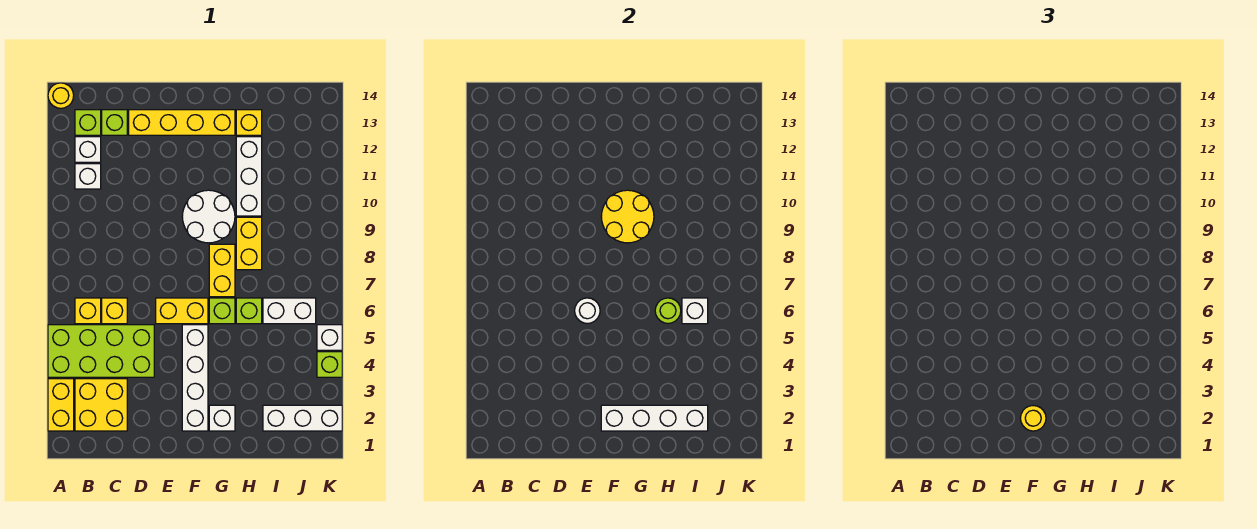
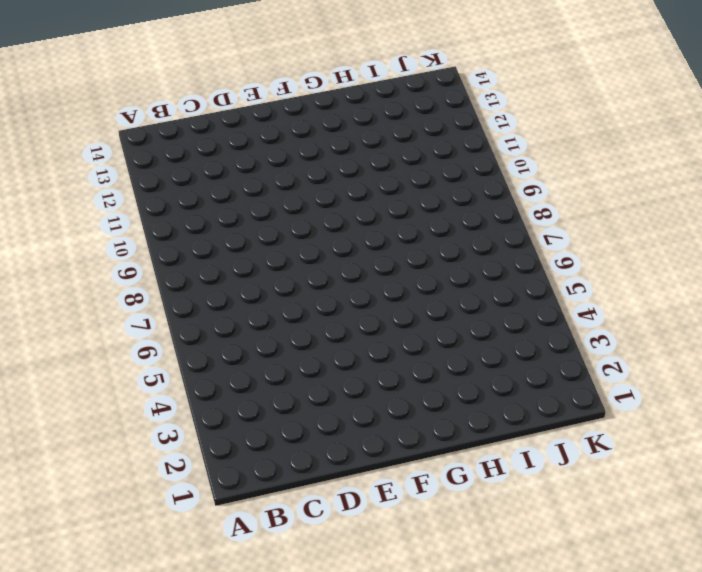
none -> yellow brick A2:A3 level 1
none -> lime brick A4:D5 level 1
none -> yellow round brick A14 level 1
none -> yellow brick B2:C3 level 1

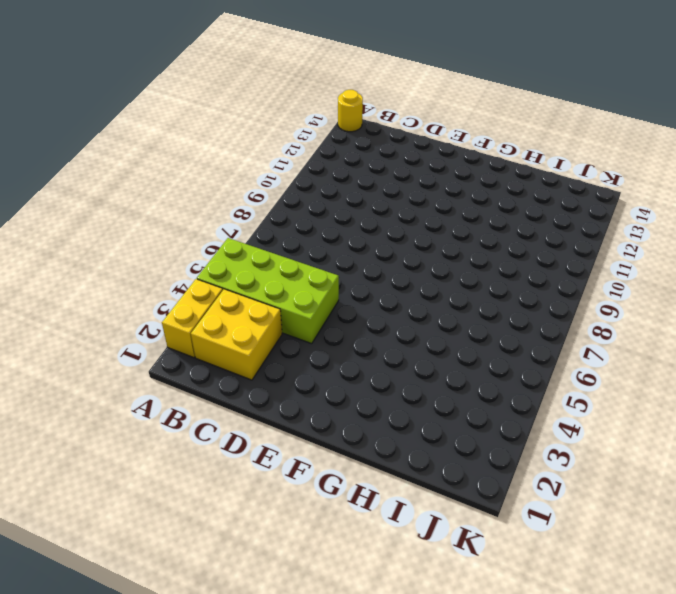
none -> yellow brick B6 level 1
none -> white brick B11 level 1
none -> white brick B12 level 1
none -> lime brick B13 level 1

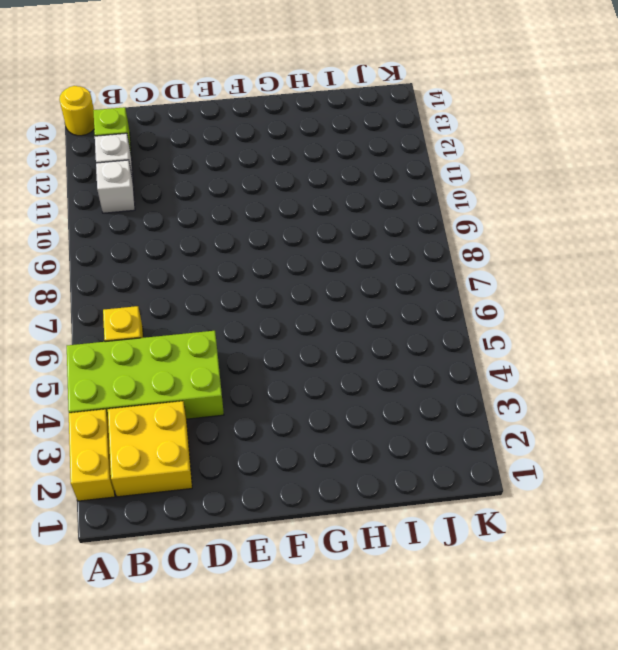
none -> yellow brick C6 level 1
none -> lime brick C13 level 1
none -> yellow brick D13:G13 level 1
none -> yellow brick E6:F6 level 1

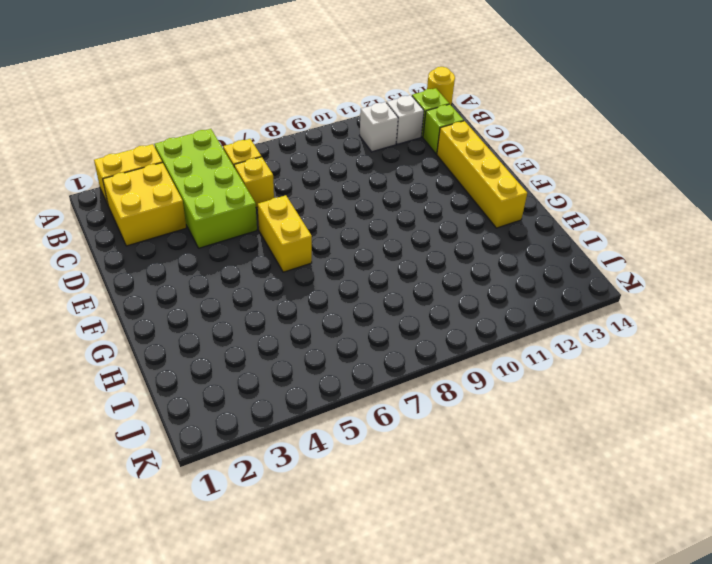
none -> white brick F2:F5 level 1
none -> white round brick F9:G10 level 1
none -> white brick G2 level 1
none -> lime brick G6 level 1

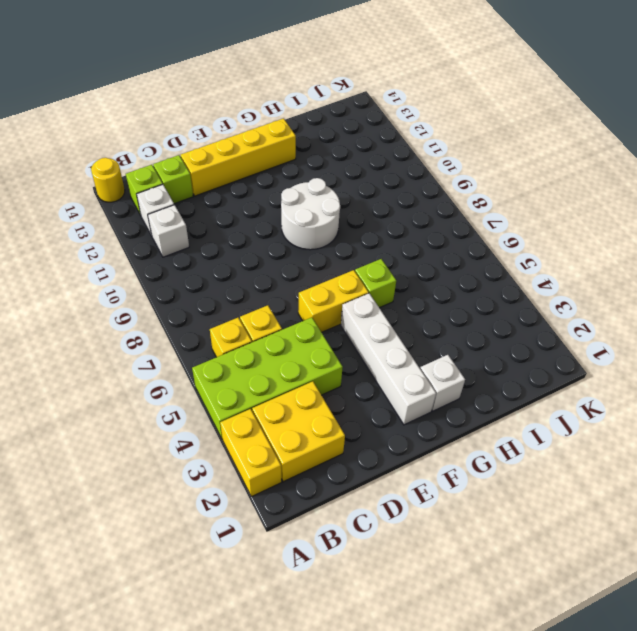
none -> yellow brick G7:G8 level 1
none -> lime brick H6 level 1
none -> yellow brick H8:H9 level 1
none -> white brick H10:H12 level 1

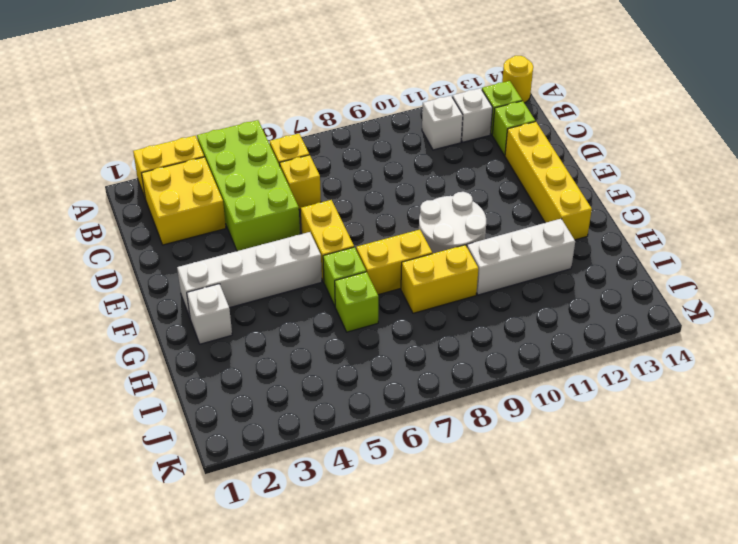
none -> yellow brick H13 level 1
none -> white brick I2:K2 level 1
none -> white brick I6:J6 level 1
none -> lime brick K4 level 1

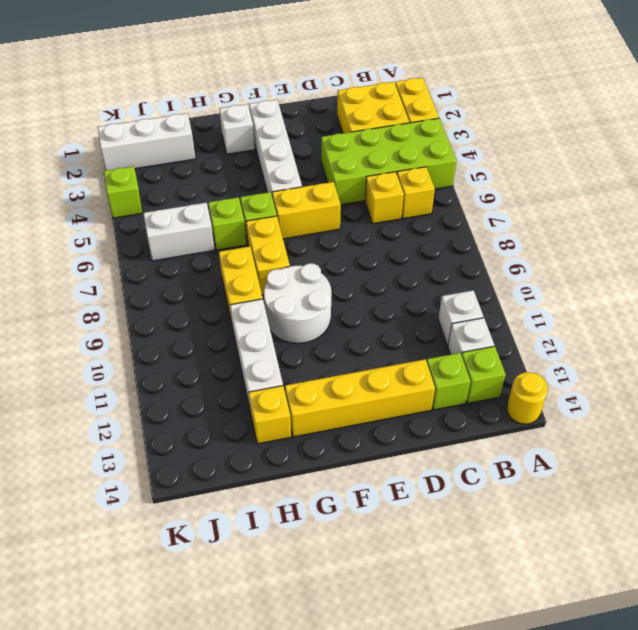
none -> white brick K5 level 1
none -> white round brick E6 level 2
none -> white brick F2:I2 level 2
none -> yellow round brick F9:G10 level 2

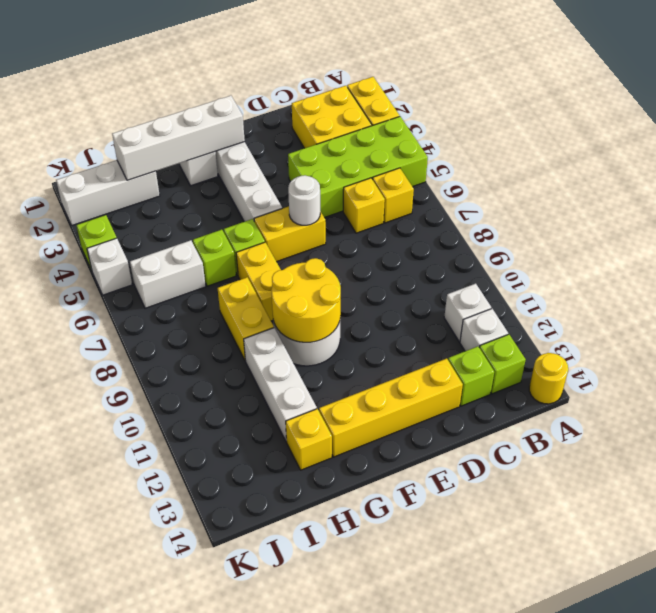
none -> lime round brick H6 level 2
none -> white brick I6 level 2
none -> yellow round brick F2 level 3

